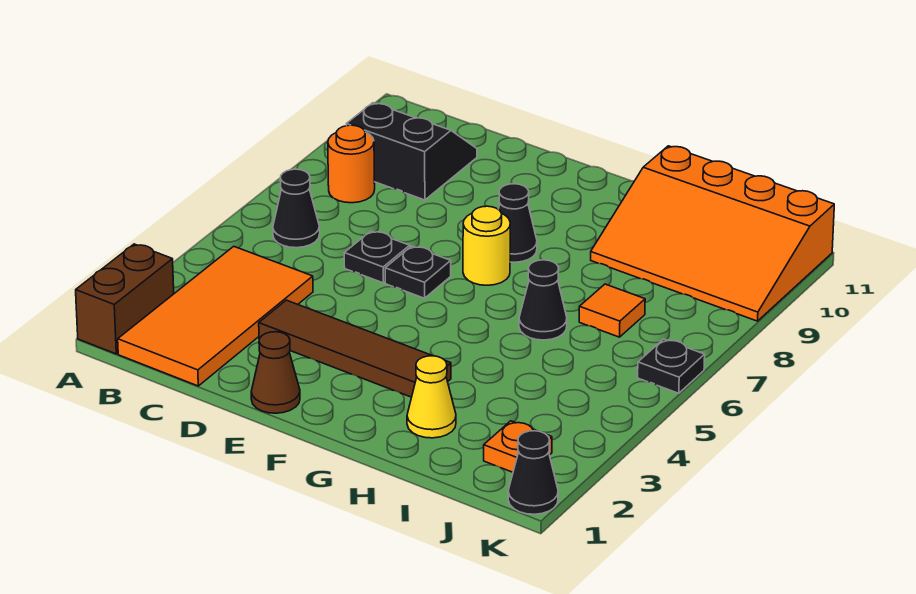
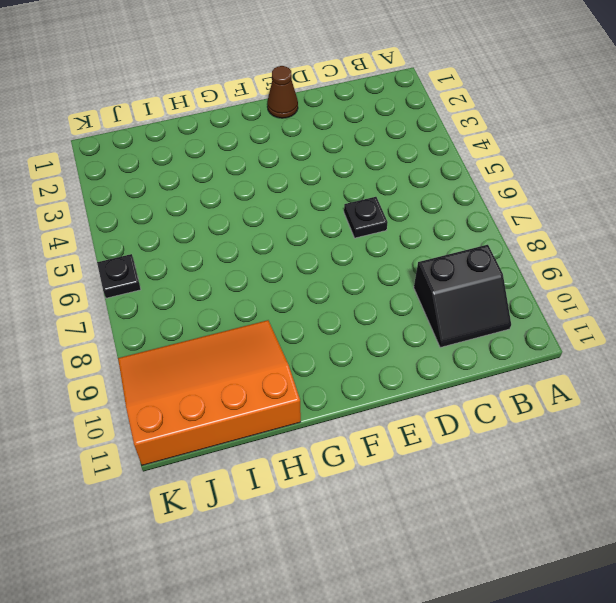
none -> brown brick A1:A2 level 1
none -> orange tile B1:C4 level 1
none -> black cone B6 level 1

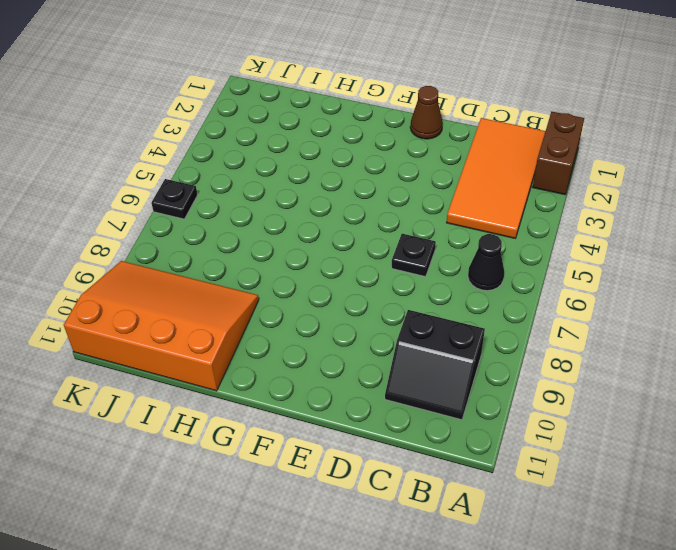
none -> orange round brick B8 level 1
none -> brown tile D3:G3 level 1
none -> black plate E6 level 1

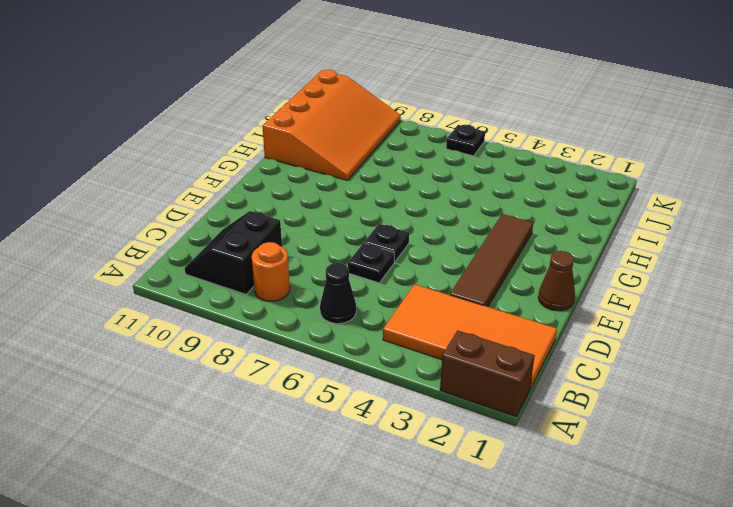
none -> yellow round brick F7 level 1
none -> black cone F8 level 1
none -> yellow cone H2 level 1

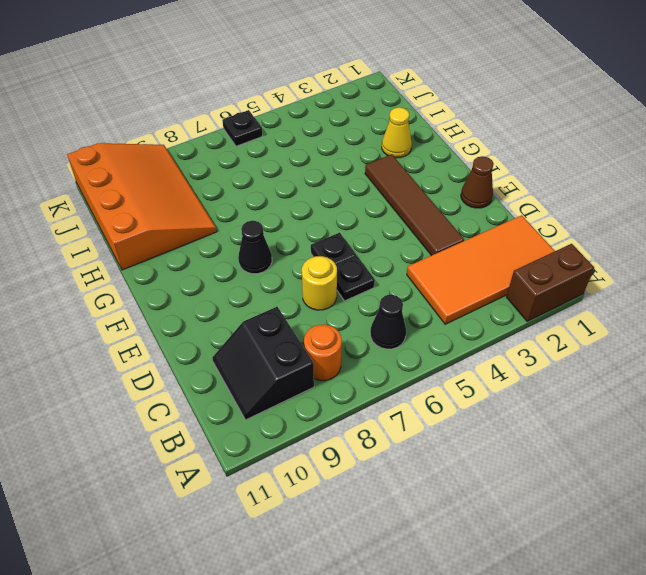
yellow round brick D7 level 1 -> yellow round brick F7 level 1
none -> black cone H6 level 1
none -> orange tile I7 level 1
none -> orange plate J2 level 1

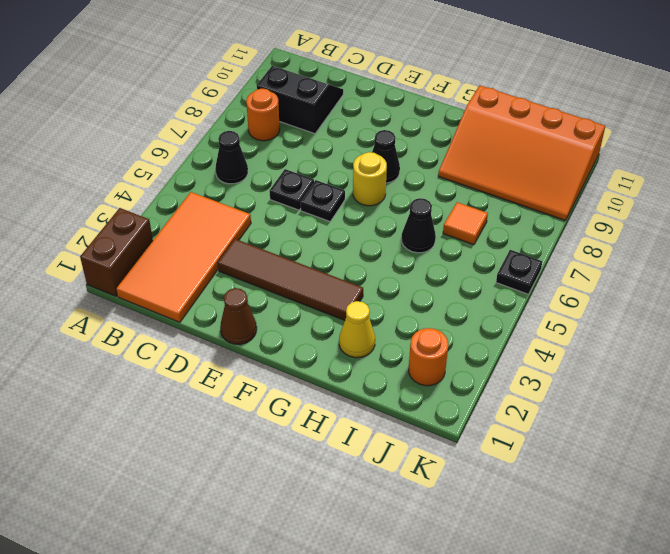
orange round brick J2 level 1 -> orange plate J2 level 1
none -> black cone K1 level 1

